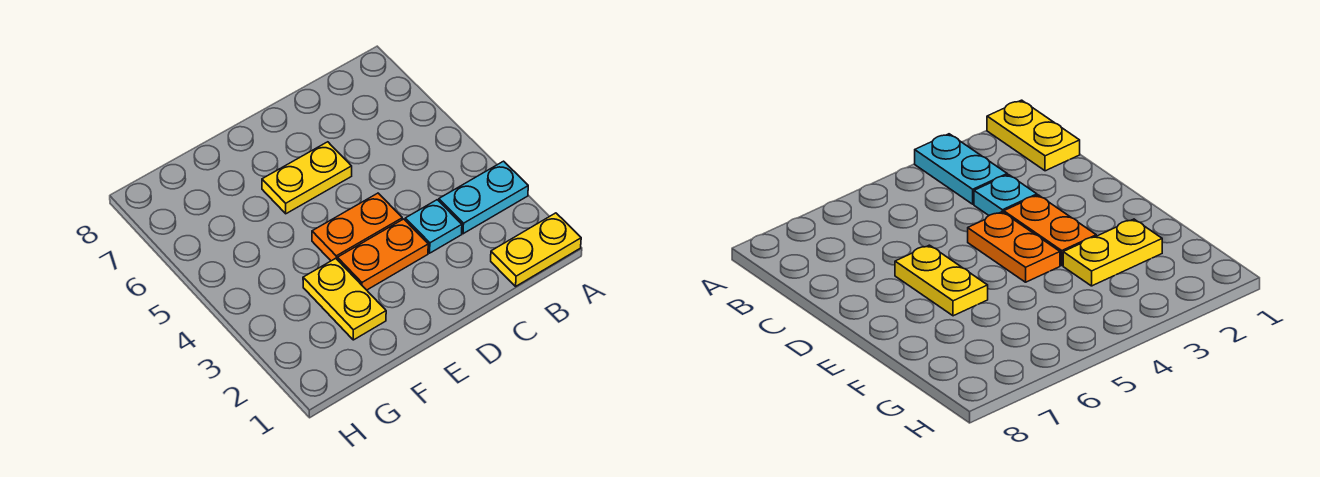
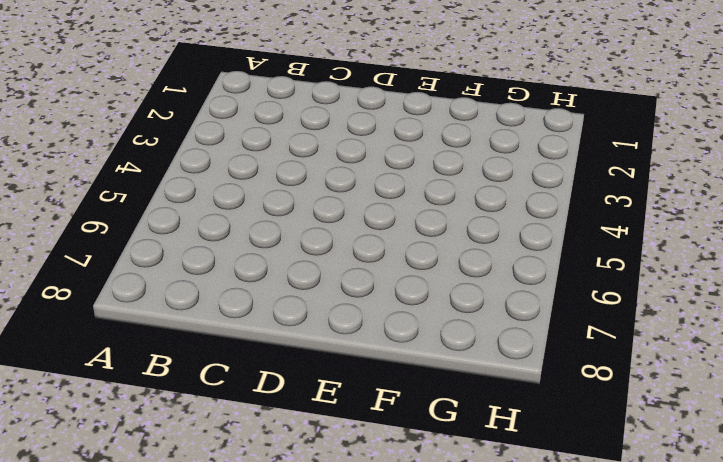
none -> yellow plate A1:B1 level 1
none -> cyan plate A3:B3 level 1

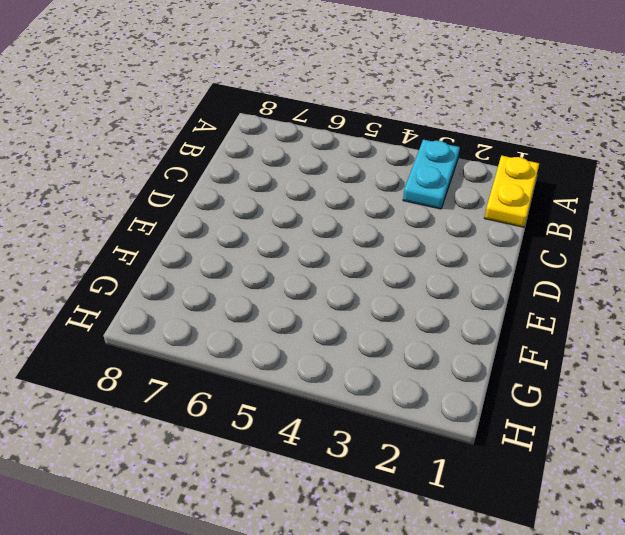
none -> cyan plate C3 level 1
none -> orange plate D3:E3 level 1

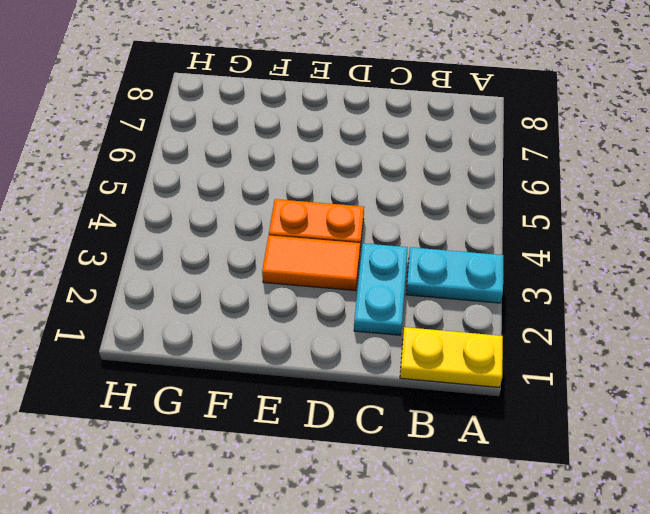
cyan plate C2:C3 level 1 -> cyan plate C3 level 1
orange tile D3:E3 level 1 -> orange plate D3:E3 level 1
none -> yellow plate D6:E6 level 1
none -> yellow plate F2:F3 level 1

